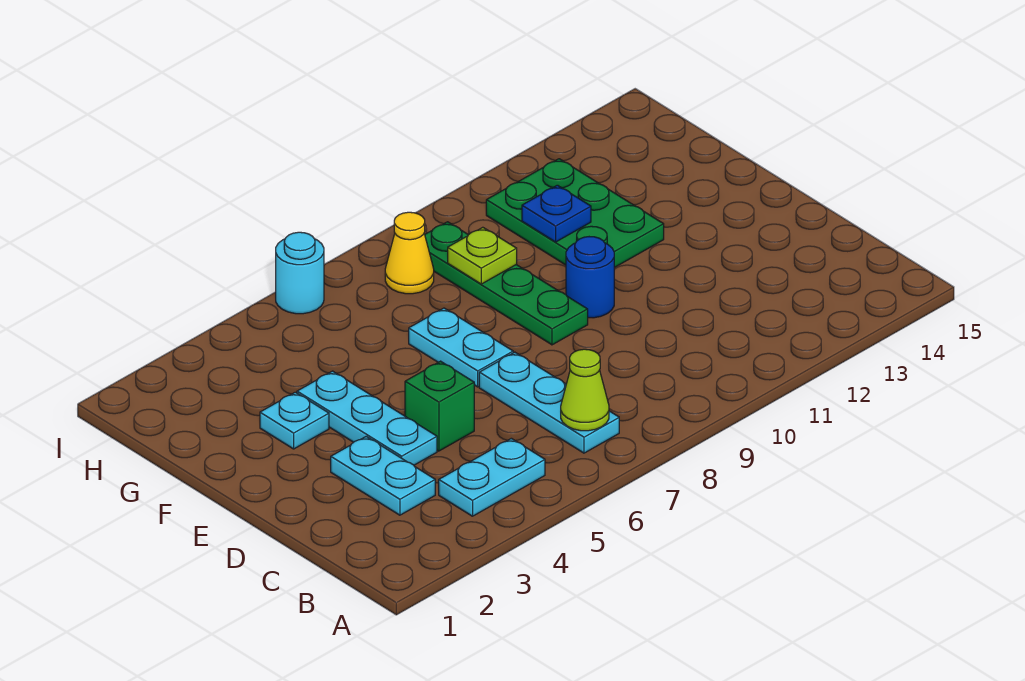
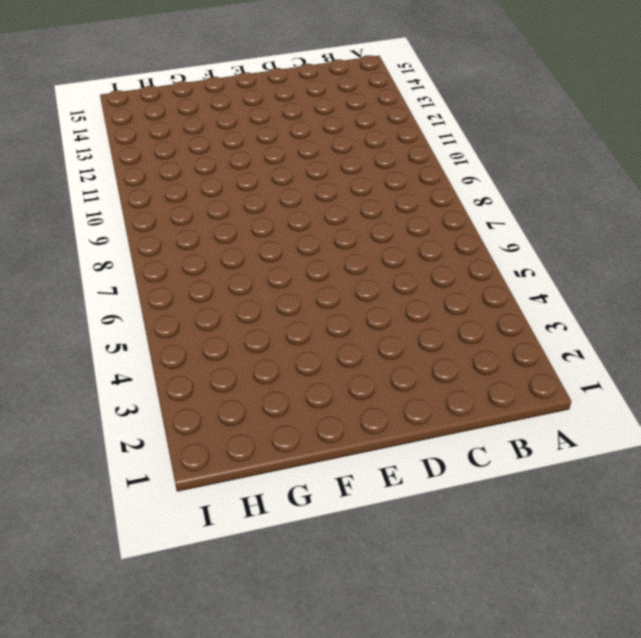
none -> cyan plate B4:B5 level 1
none -> cyan plate B7:D7 level 1
none -> cyan plate C3:D3 level 1

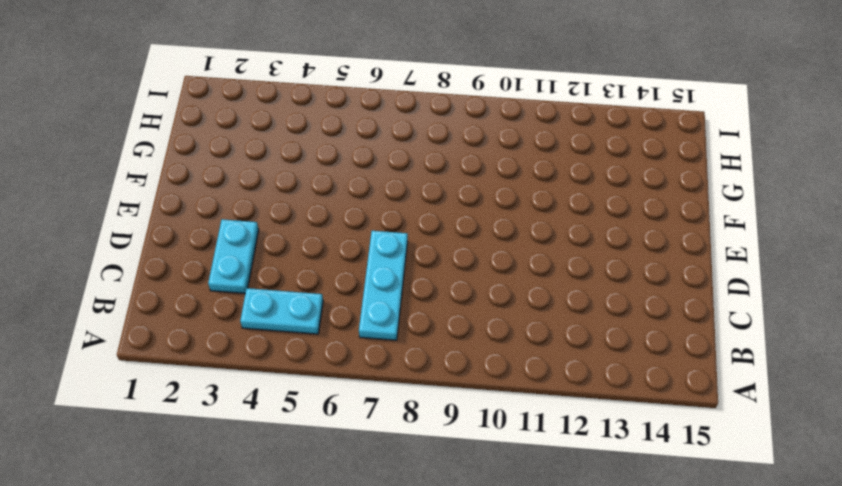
none -> cyan plate D4:F4 level 1
none -> green brick D5 level 1
none -> cyan plate E7:F7 level 1

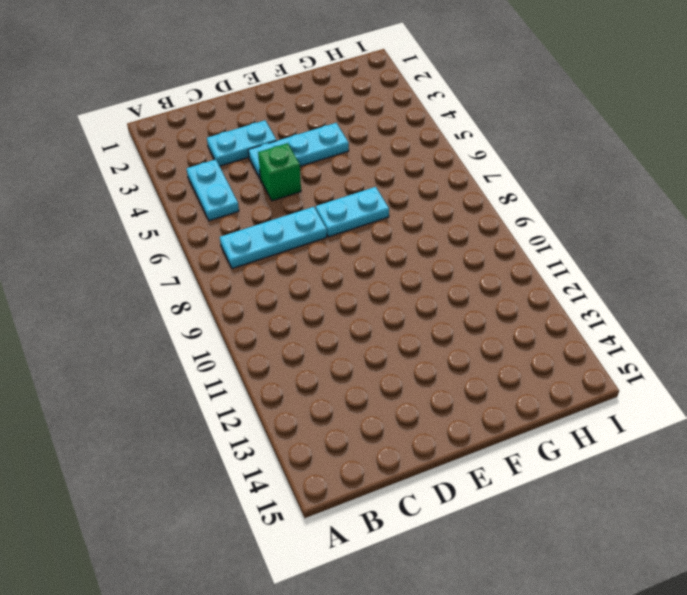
none -> green plate E9:H9 level 1
none -> blue round brick E10 level 1
none -> cyan plate F3 level 1

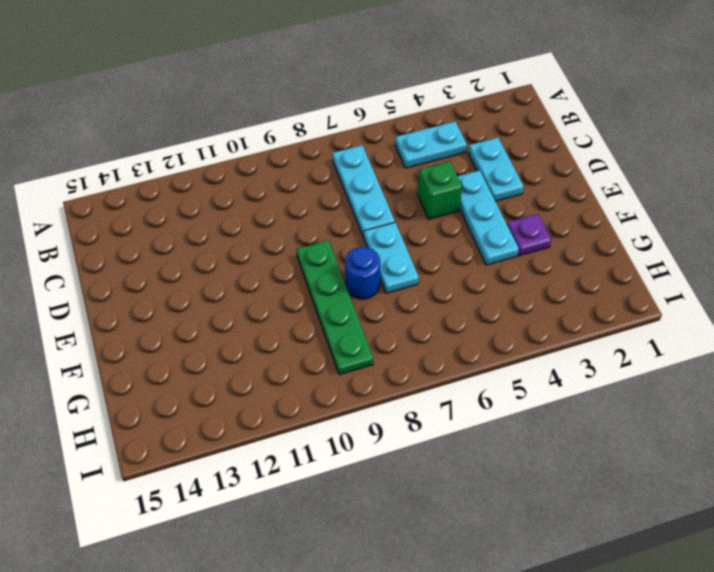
purple plate F3 level 1 -> cyan plate F3 level 1
blue round brick F8 level 1 -> blue round brick E10 level 1
none -> green plate F11:H12 level 1
none -> yellow cone H8 level 1
none -> cyan round brick I6 level 1

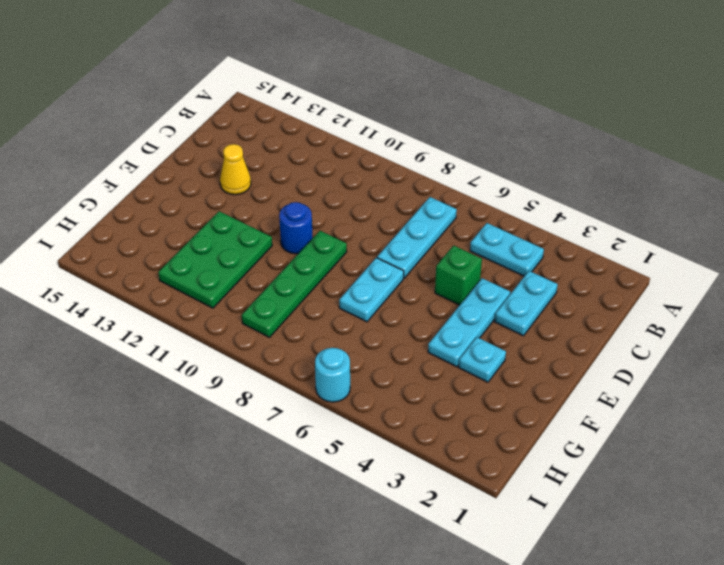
yellow cone D13 level 1 -> yellow cone H8 level 1
none -> lime cone B7 level 2
none -> lime plate G9 level 2
none -> blue plate G11 level 2

